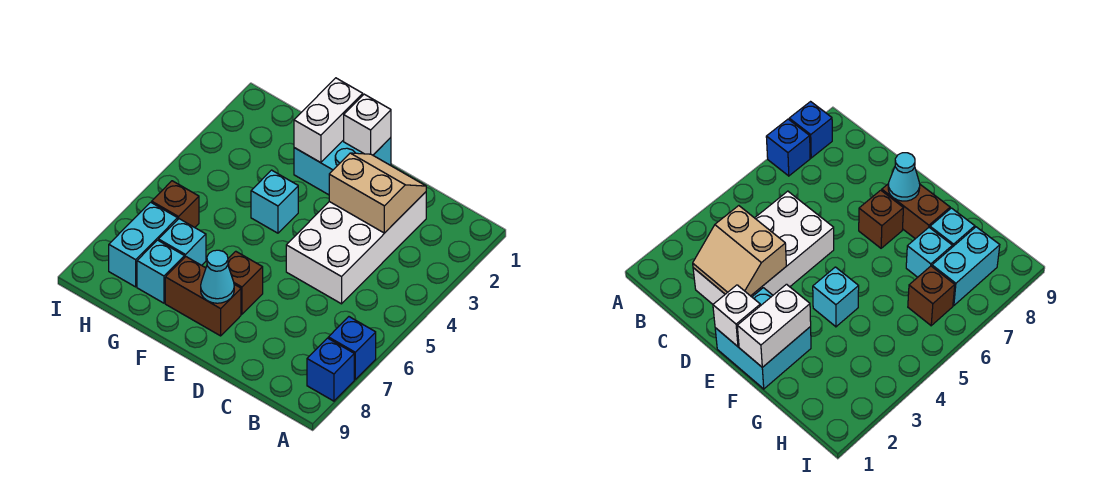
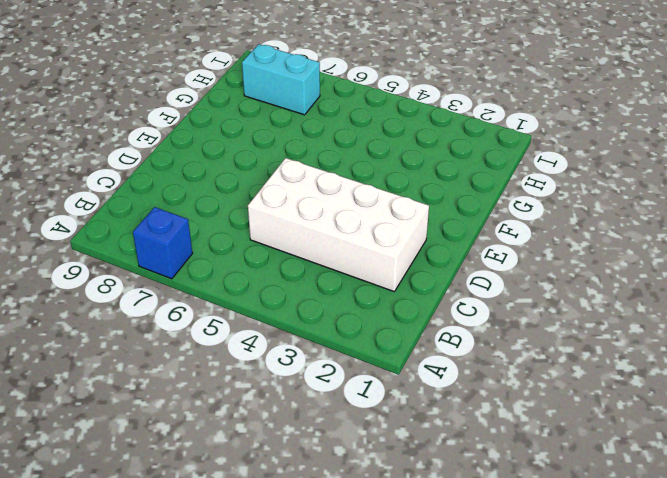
none -> blue brick A8 level 1
none -> cyan brick E1:F2 level 1
none -> brown brick E7 level 1

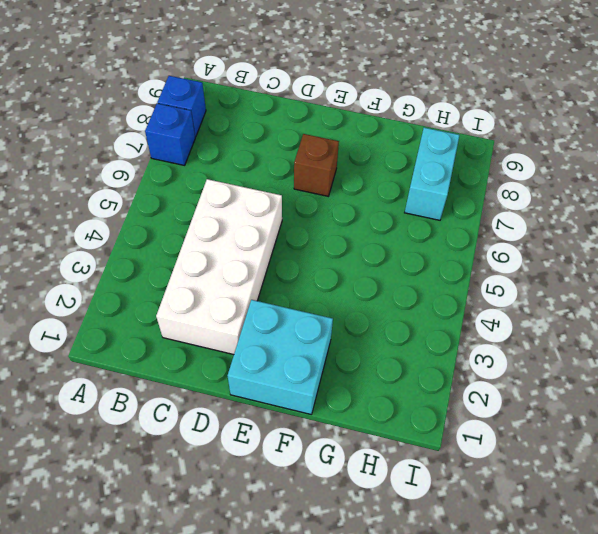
none -> brown brick E8:F8 level 1
none -> cyan brick F4 level 1
none -> cyan brick G7 level 1

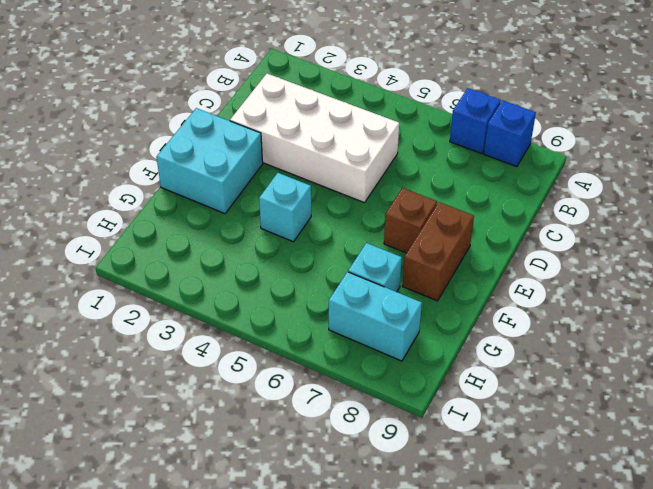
none -> cyan brick G8 level 1
none -> brown brick H6 level 1
none -> tan slope C2:D3 level 2 top 3

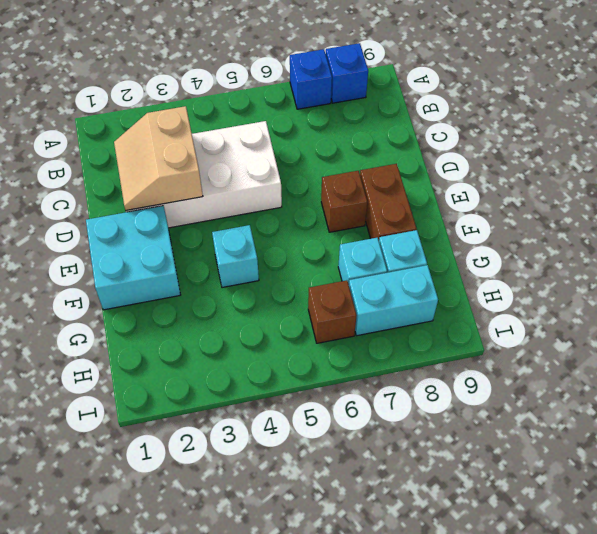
none -> white brick E1 level 2
none -> cyan cone E8 level 2
none -> white brick F1:F2 level 2

